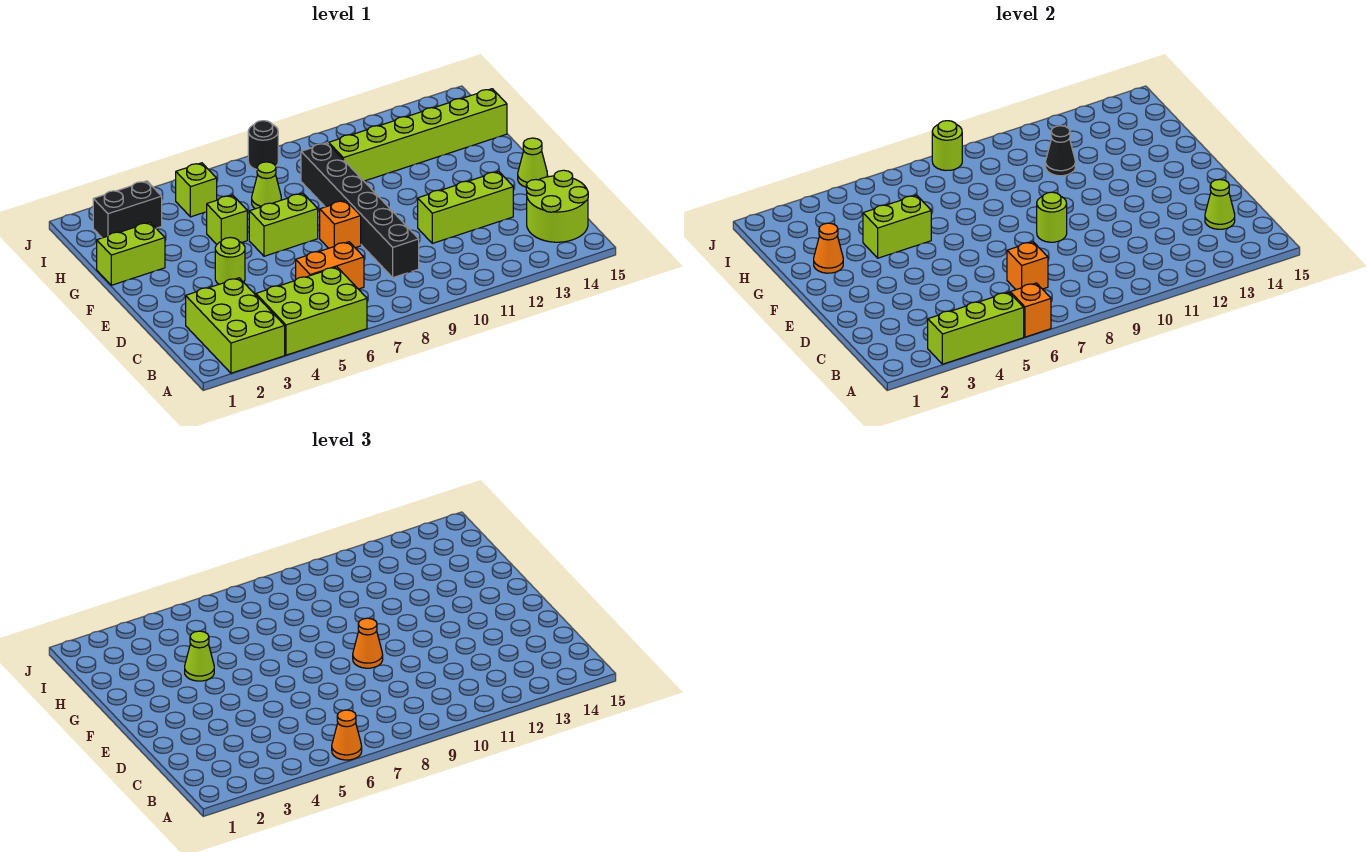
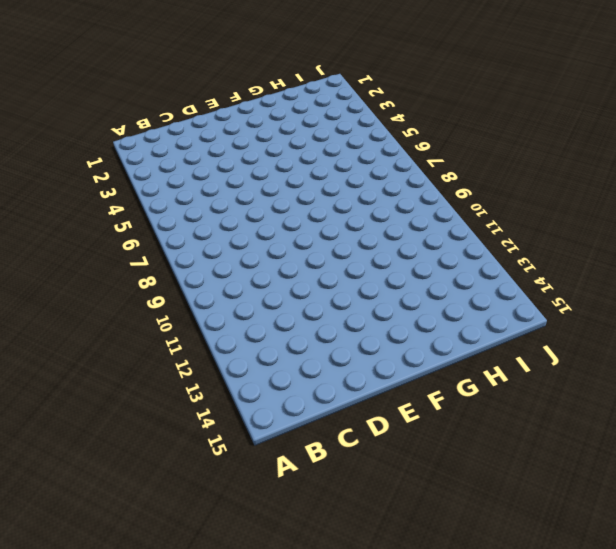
none -> lime brick A2:C3 level 1
none -> lime brick A4:B6 level 1
none -> lime round brick B14:C15 level 1

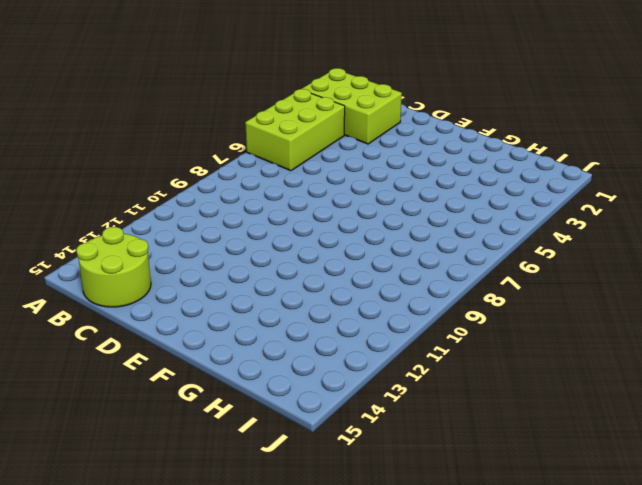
none -> orange brick C6:C7 level 1
none -> black brick C9:H9 level 1
none -> lime brick D11:D13 level 1

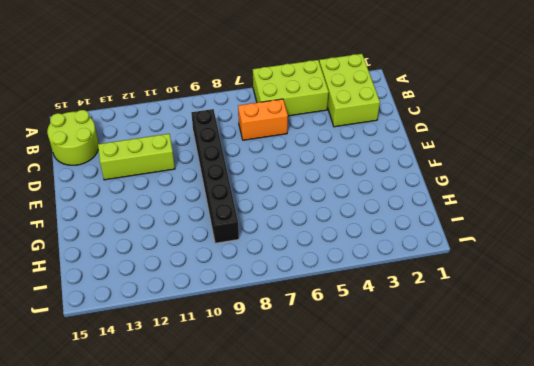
none -> lime round brick E4 level 1
none -> orange brick E8 level 1
none -> lime cone E15 level 1

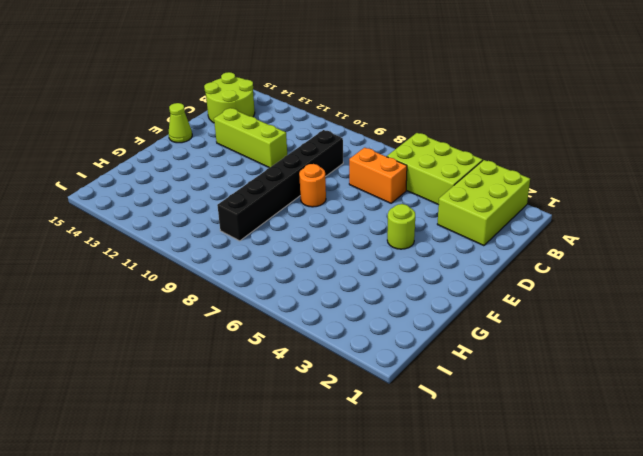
orange round brick E8 level 1 -> orange brick E8 level 1
none -> lime brick F6:F7 level 1
none -> lime brick G1:G2 level 1
none -> lime brick G5 level 1

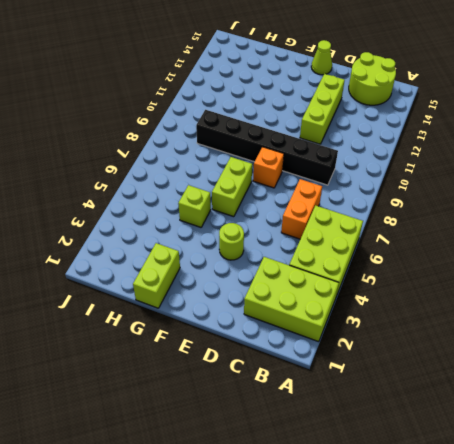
none -> lime cone H7 level 1
none -> lime brick H10:H15 level 1
none -> black brick I2:I3 level 1

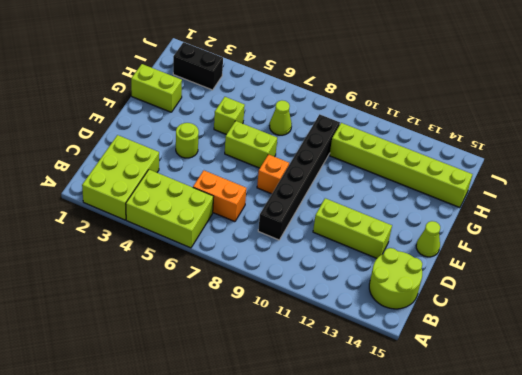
none -> lime brick I5 level 1
none -> black round brick J8 level 1
none -> lime brick A3:A5 level 2

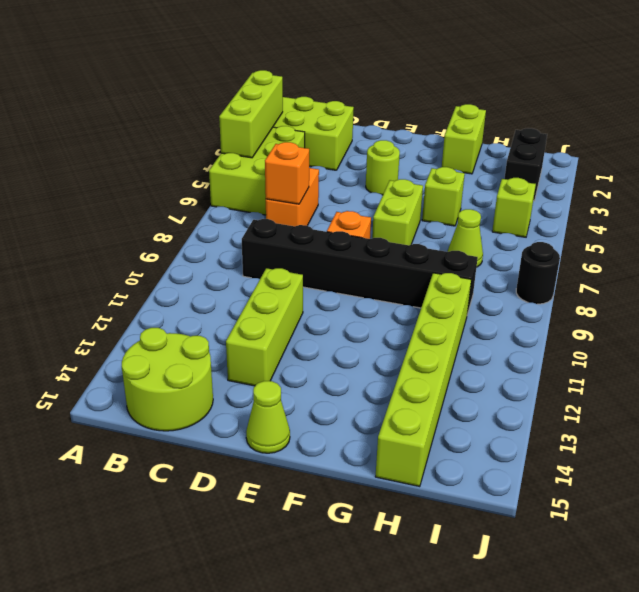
none -> orange brick A6 level 2
none -> lime cone C14 level 2
none -> lime round brick E9 level 2

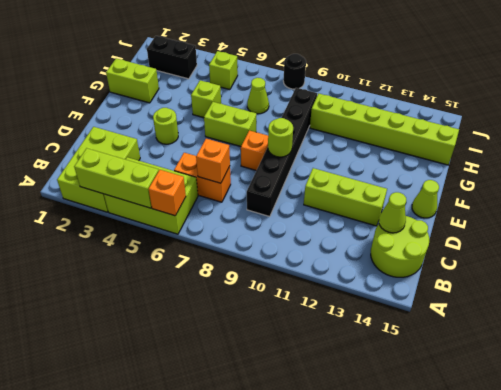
none -> orange cone G2 level 2
none -> lime brick G4:G5 level 2
none -> black cone H11 level 2

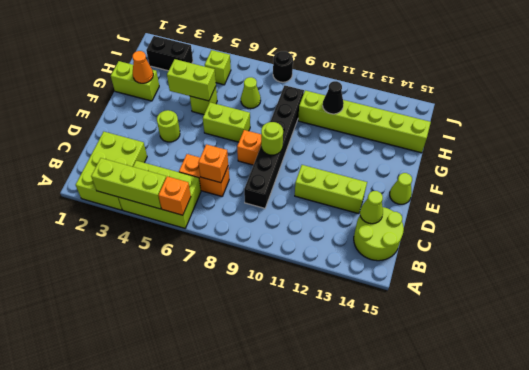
none -> lime round brick J8 level 2
none -> orange cone A6 level 3
none -> orange cone E9 level 3

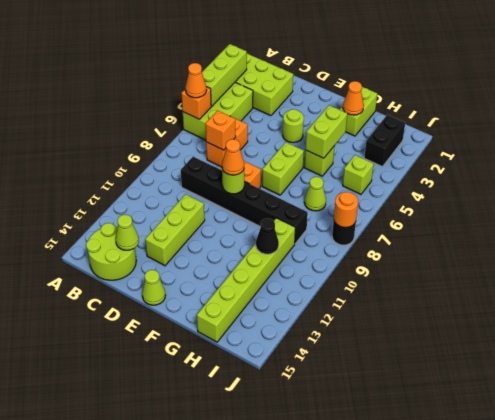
orange round brick J8 level 2 -> lime round brick J8 level 2
none -> lime cone G4 level 3

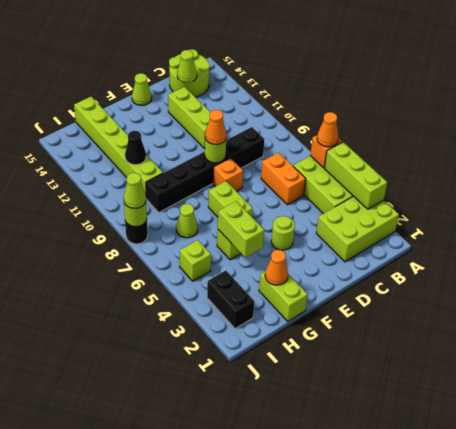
lime cone J8 level 3 -> lime cone G4 level 3
none -> orange brick C7 level 2

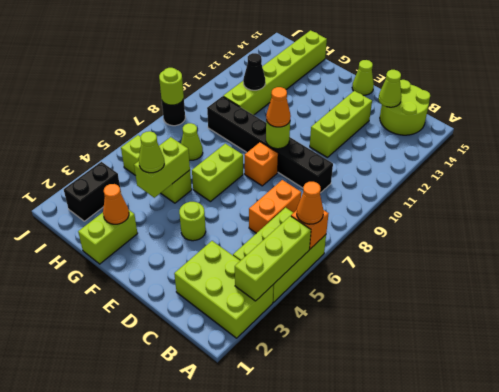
none -> orange brick C7 level 2

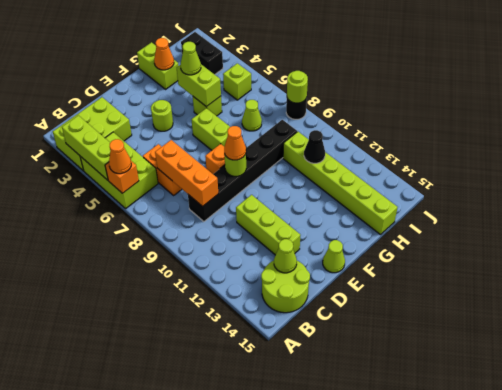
orange brick C7:C9 level 2 -> orange brick C7 level 2

